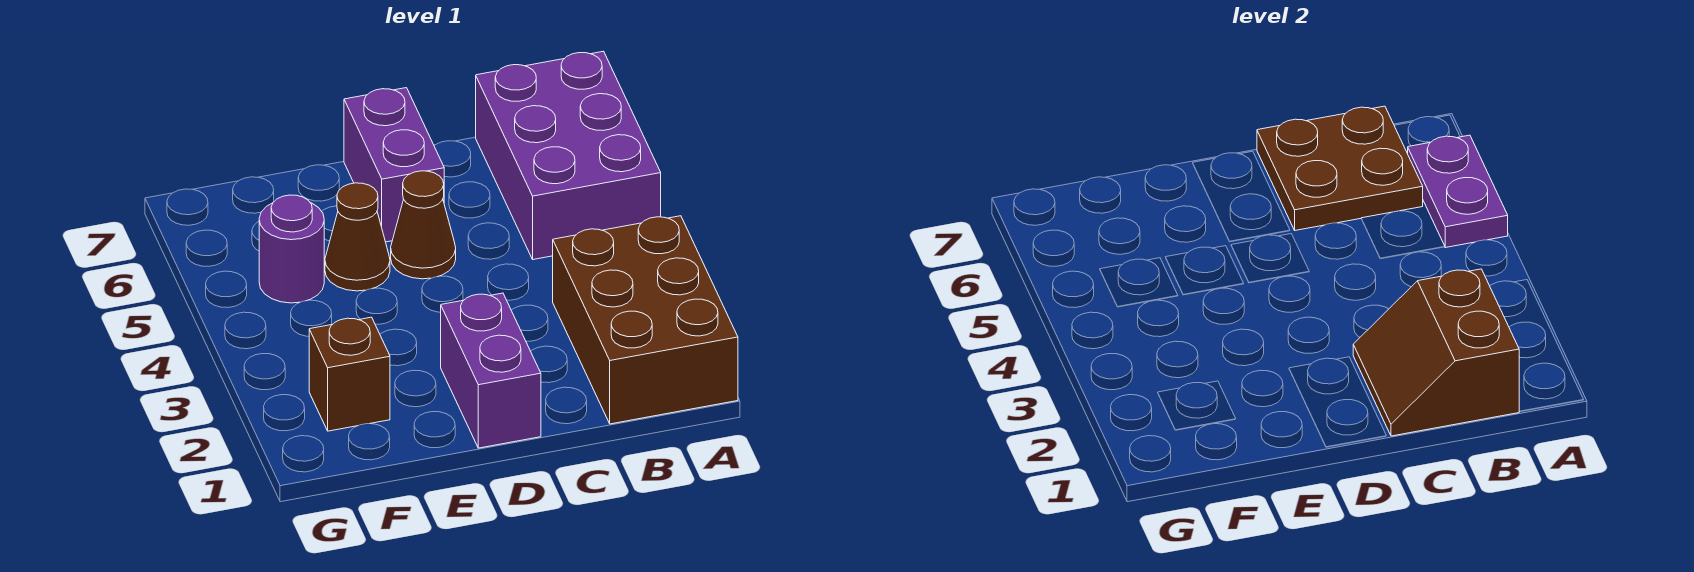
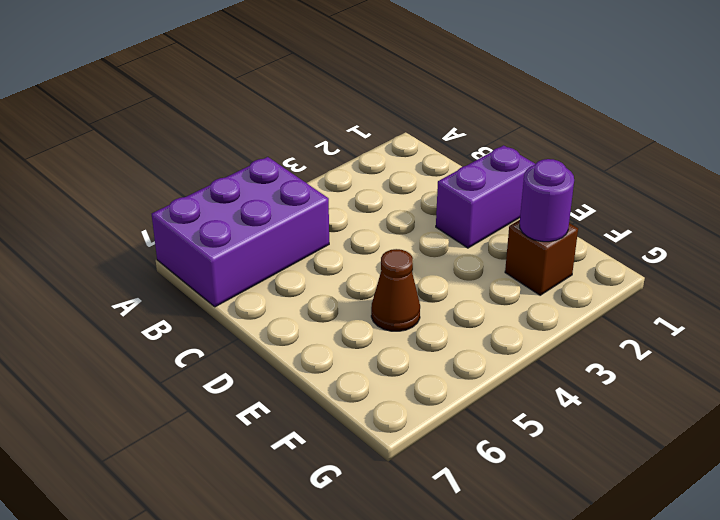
purple round brick F2 level 2 -> purple round brick F5 level 1
none -> brown brick A1:B3 level 1
none -> brown cone D5 level 1

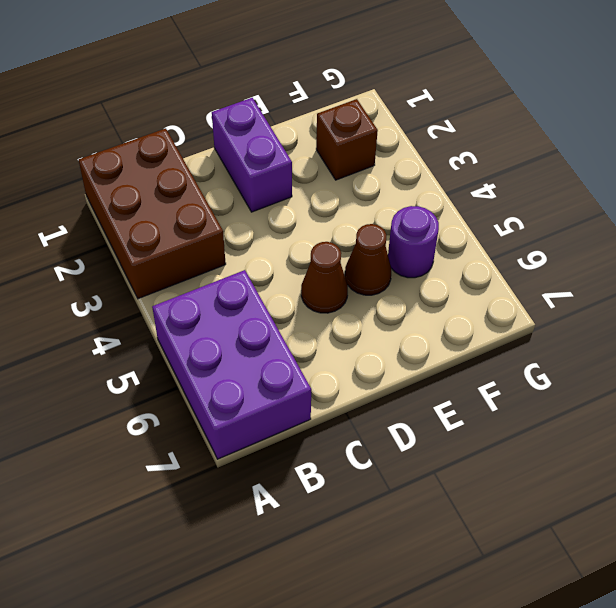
none -> purple brick D6:D7 level 1
none -> purple plate A5:A6 level 2

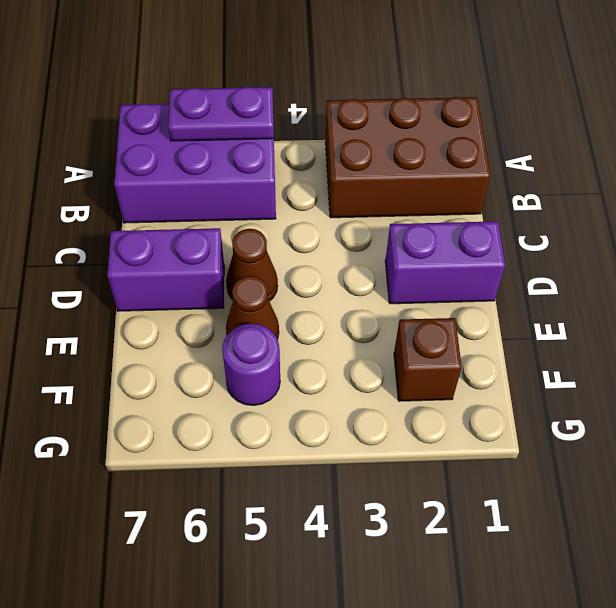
none -> brown slope B1:C2 level 2 top B
none -> brown plate B6:C7 level 2

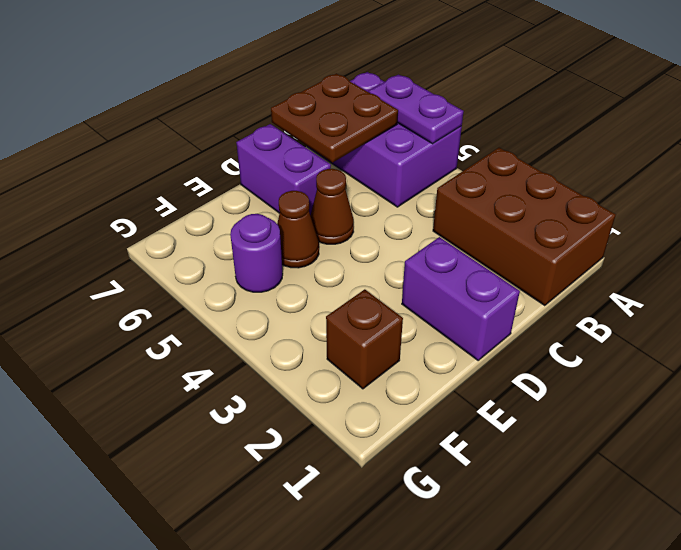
none -> brown slope B1:C2 level 2 top B

